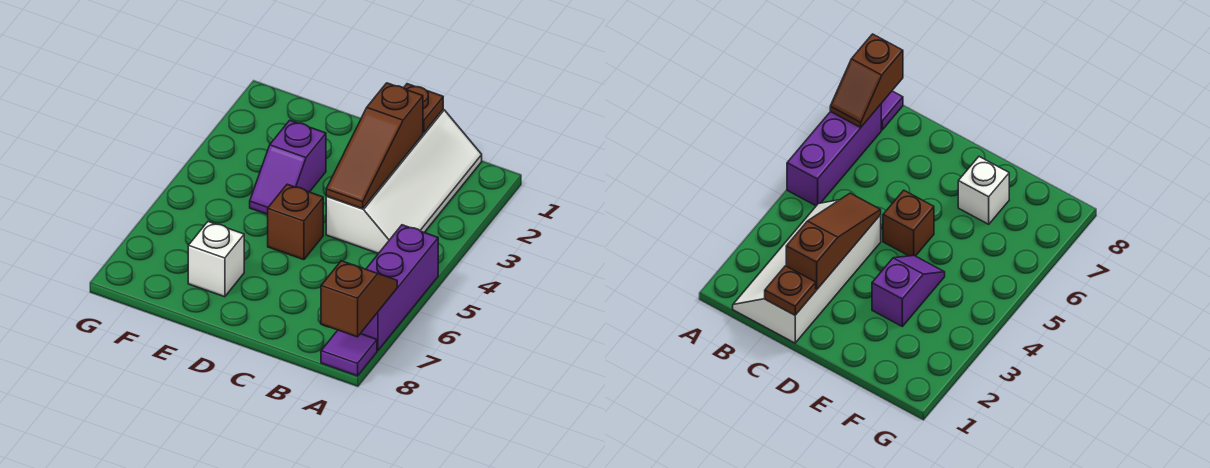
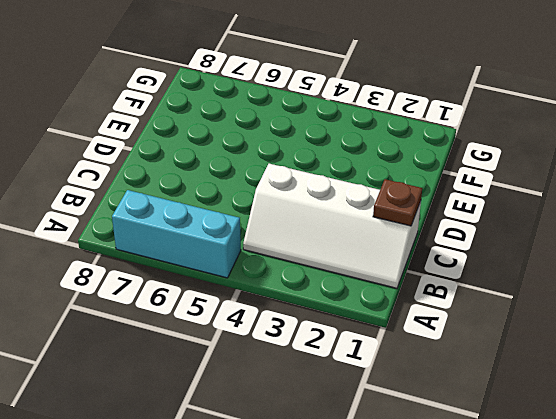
cyan brick A5:A7 level 1 -> purple brick A5:A7 level 1
none -> purple tile A8 level 1
none -> brown brick D5 level 1

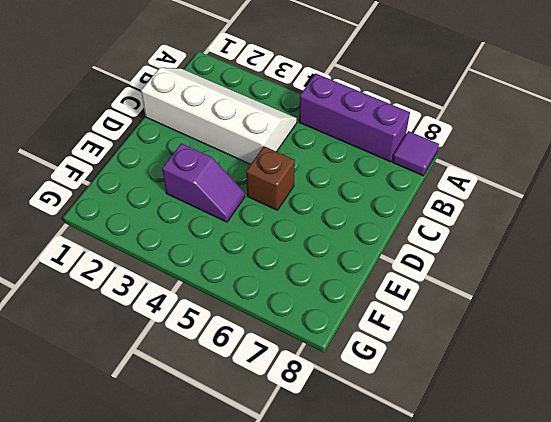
none -> white brick E7 level 1
none -> brown slope A7:A8 level 2 top 8

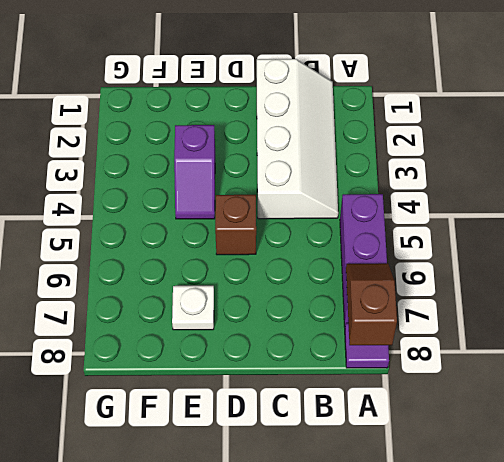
white plate E7 level 1 -> white brick E7 level 1
none -> brown plate C1 level 2
none -> brown slope C2:C4 level 2 top 2

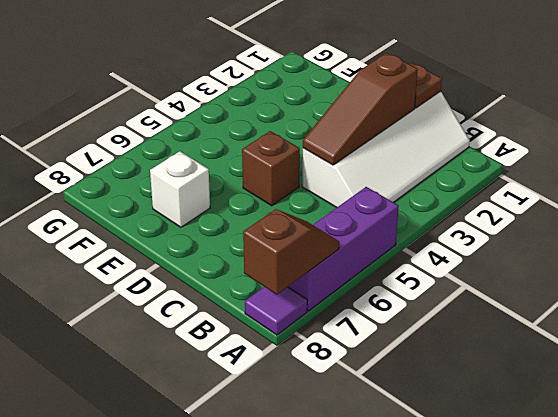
none -> purple slope E3:E4 level 1 top 3

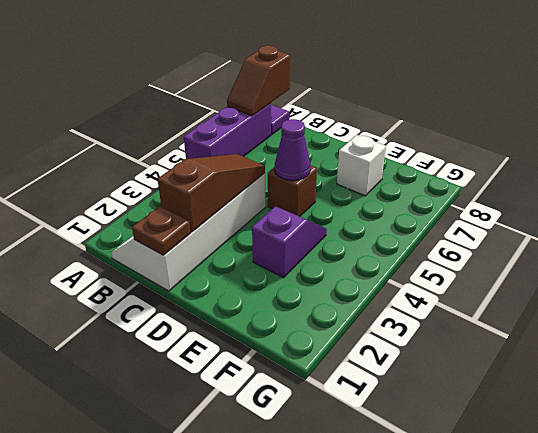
purple cone D5 level 2 -> none

